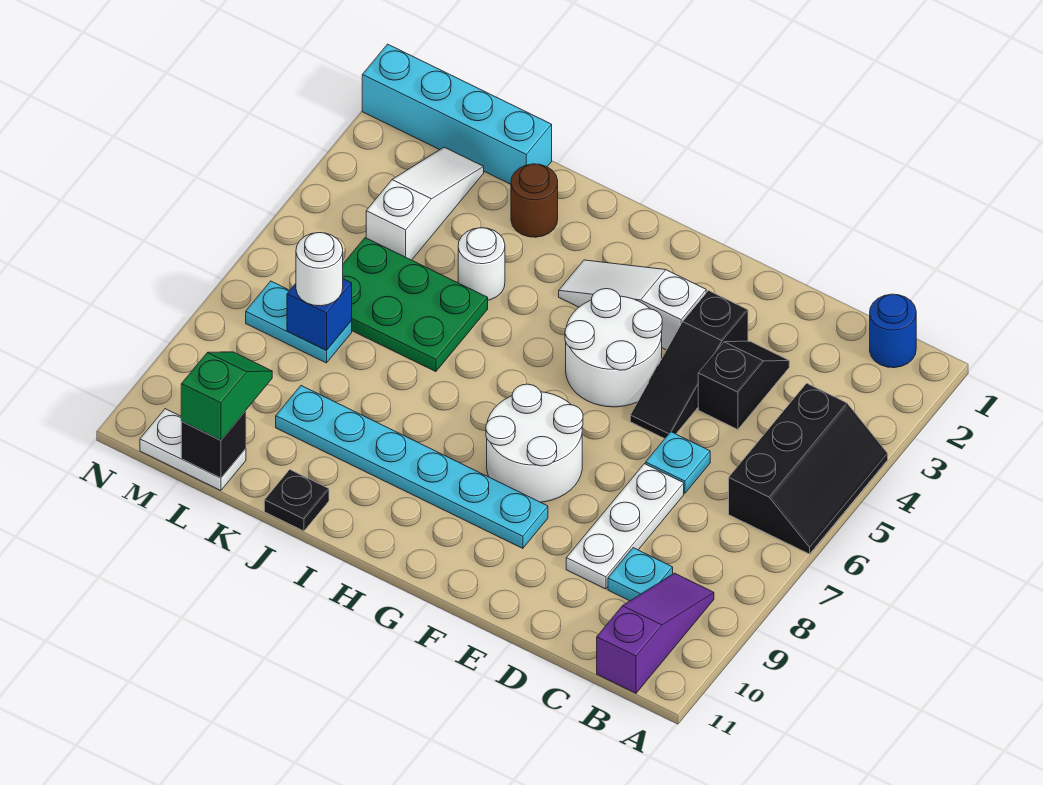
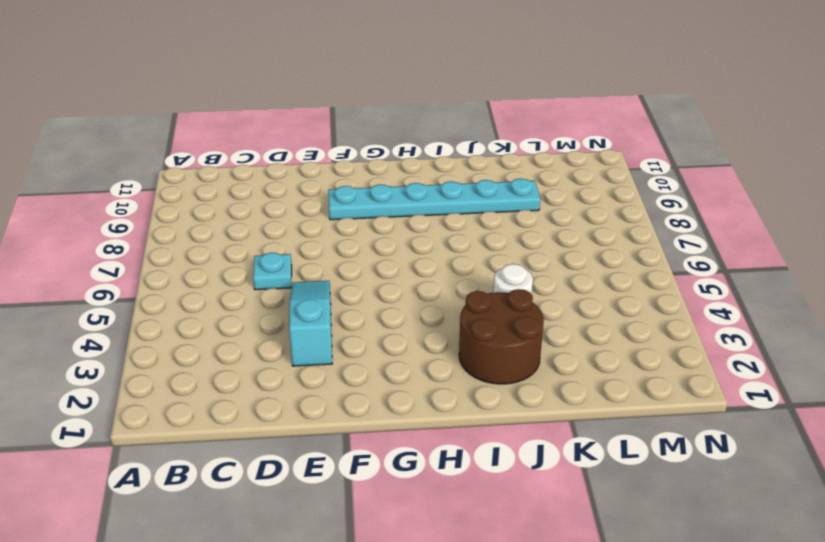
cyan slope E3:E5 level 1 top 3 -> black slope E3:E5 level 1 top 3
brown round brick I2:J3 level 1 -> brown round brick J2 level 1
none -> black slope A4:B6 level 1 top B
none -> blue round brick B1 level 1
none -> purple slope B9:B11 level 1 top 11

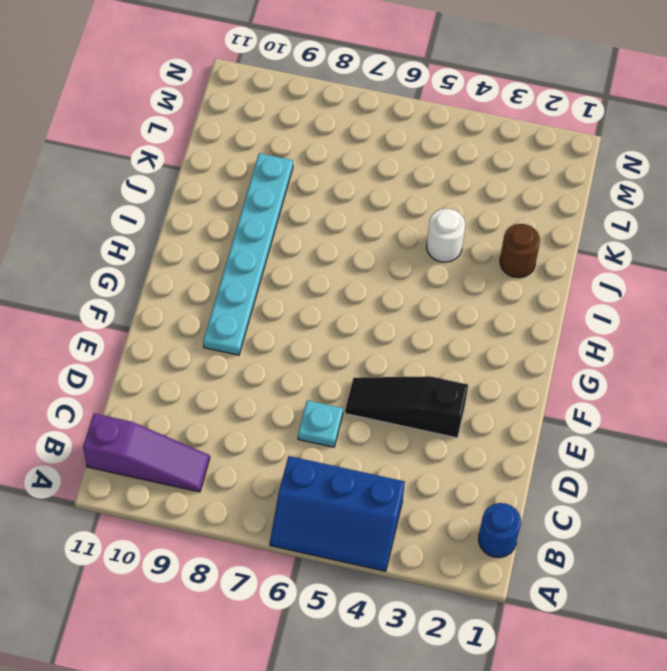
blue slope A4:B6 level 1 top B -> black slope A4:B6 level 1 top B
none -> cyan plate C9 level 1
none -> black slope D3:D4 level 1 top 4
none -> white plate D7:D9 level 1

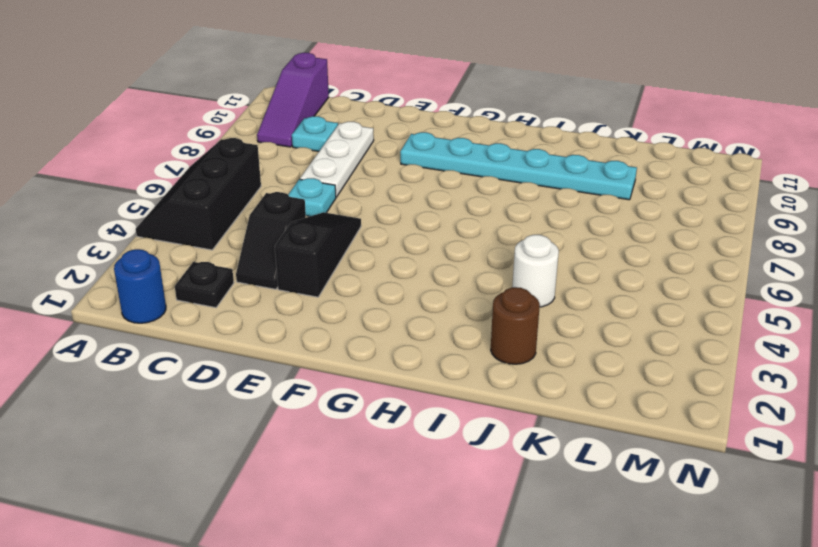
black plate C2 level 1 -> black plate J11 level 1
none -> white slope F3:H3 level 1 top F
none -> white round brick F4:G5 level 1
none -> white round brick F7:G8 level 1

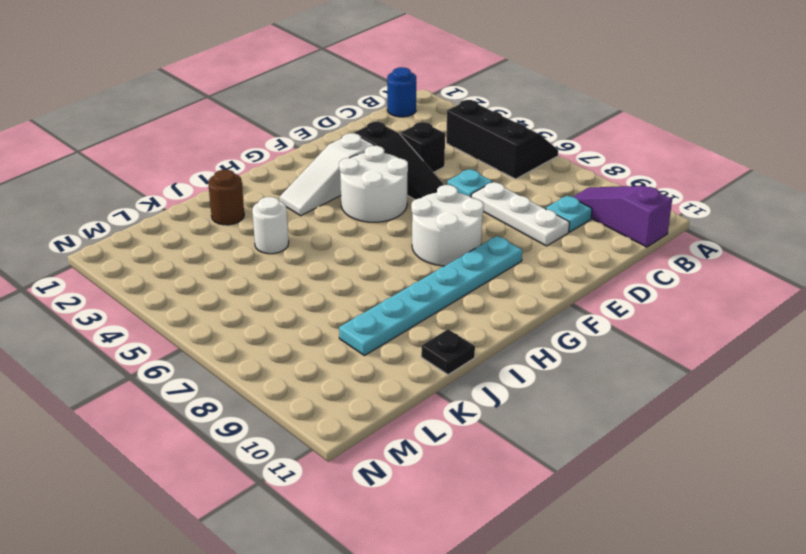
none -> green plate J5:L6 level 1
none -> cyan brick K1:N1 level 1
none -> white slope L2:L4 level 1 top 4

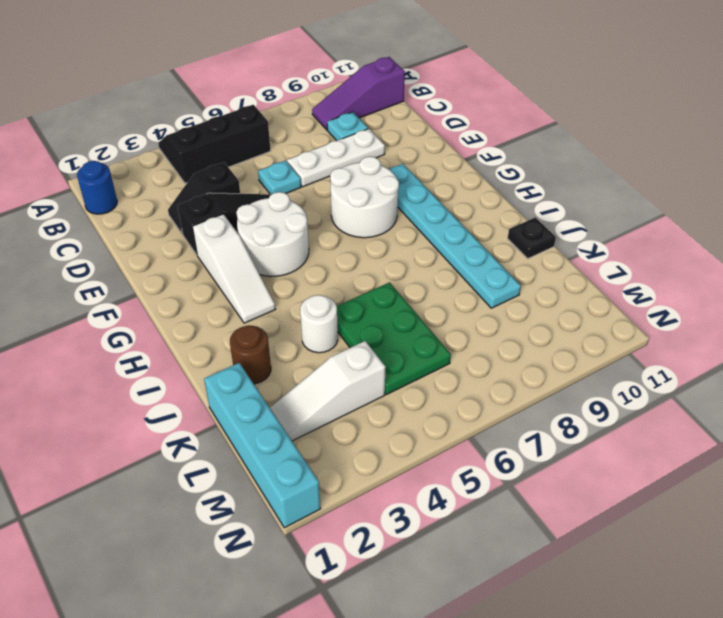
none -> cyan plate L7:M7 level 1
none -> white plate L11:M11 level 1
none -> blue brick L7 level 2

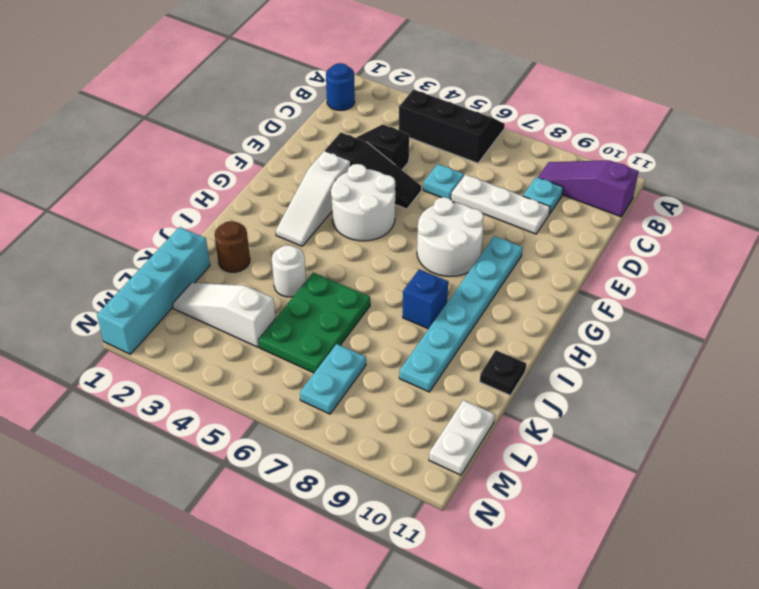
blue brick I8 level 1 -> blue brick L7 level 2
none -> black brick L11 level 2
none -> white round brick L7 level 3
none -> green slope L10:L11 level 3 top 11

